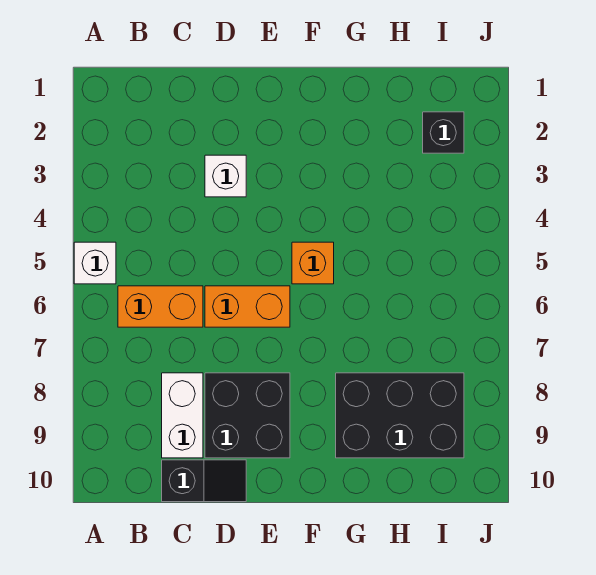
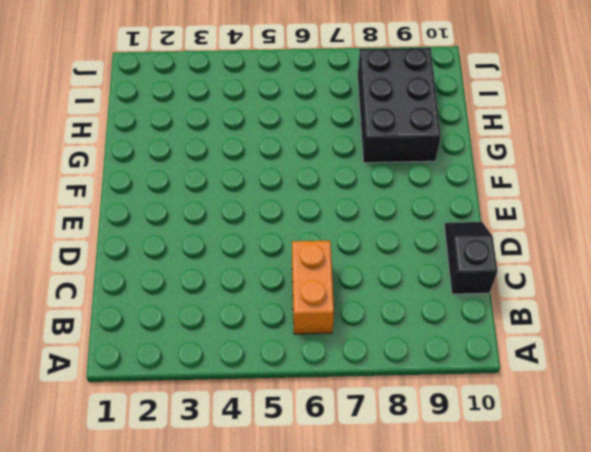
none -> white brick A5 level 1
none -> white brick C8:C9 level 1

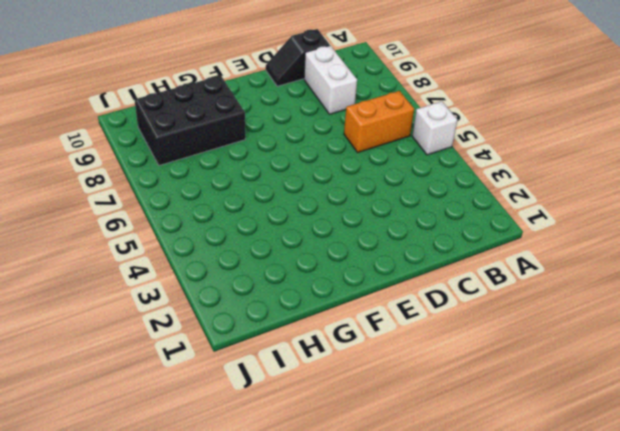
none -> white brick D3 level 1
none -> orange brick D6:E6 level 1

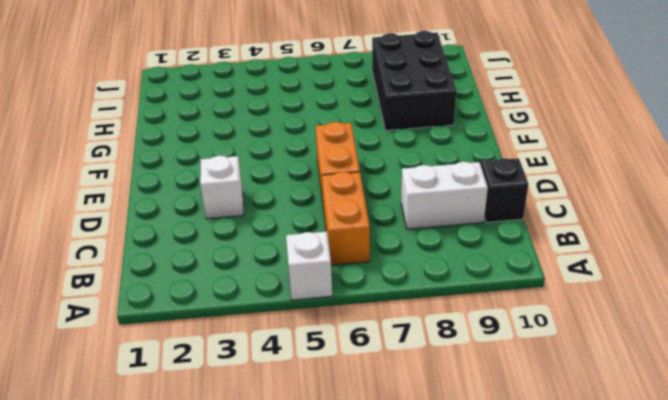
none -> black brick D8:E9 level 1
none -> orange brick F5 level 1

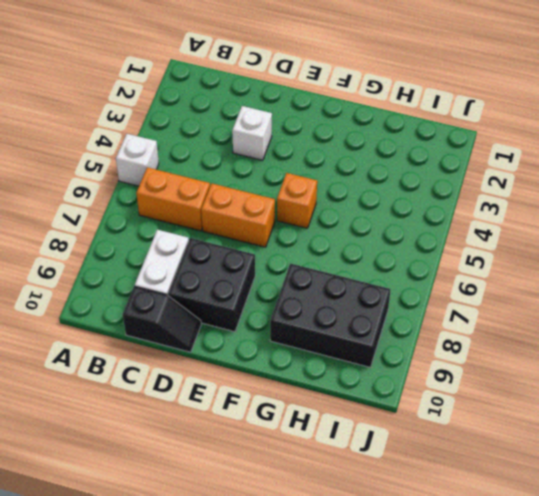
none -> black brick I2 level 1

